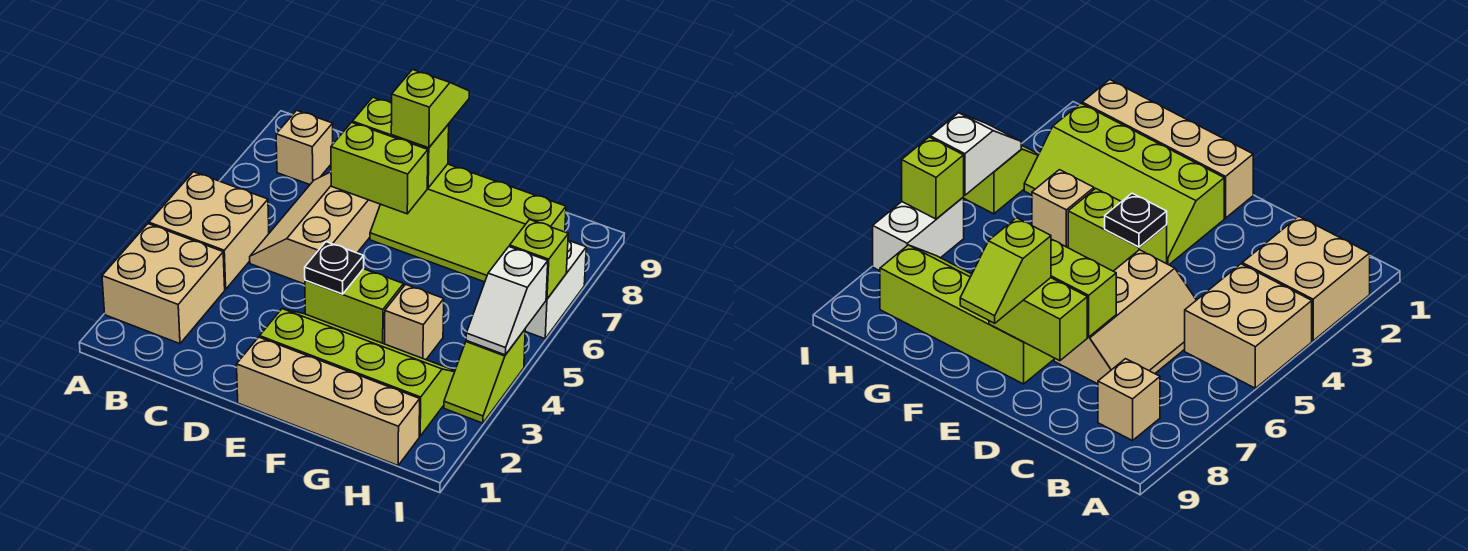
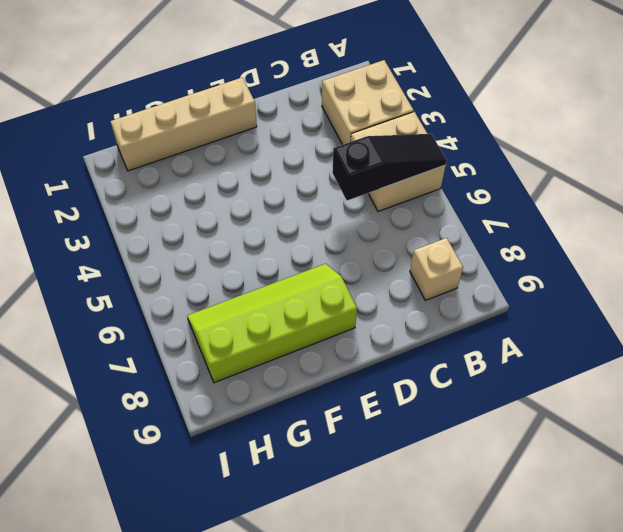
black slope A5:C5 level 2 top C -> none
none -> tan slope C5:D7 level 1 top D
none -> lime slope E2:H3 level 1 top 2
none -> lime brick E4:F4 level 1

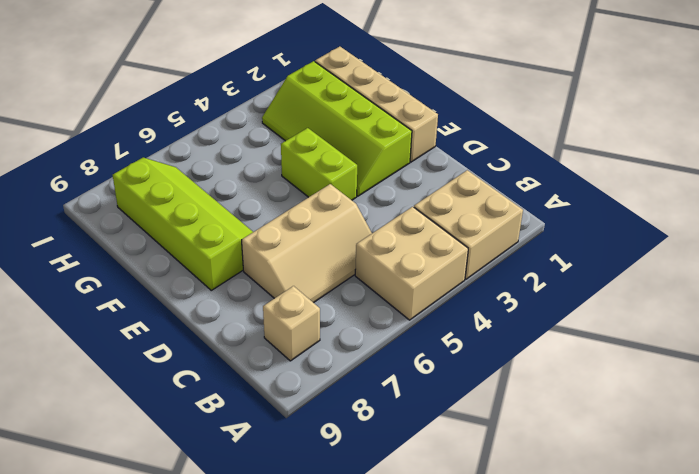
none -> tan brick G4 level 1
none -> lime slope I3:I4 level 1 top 4
none -> white brick I6:I7 level 1

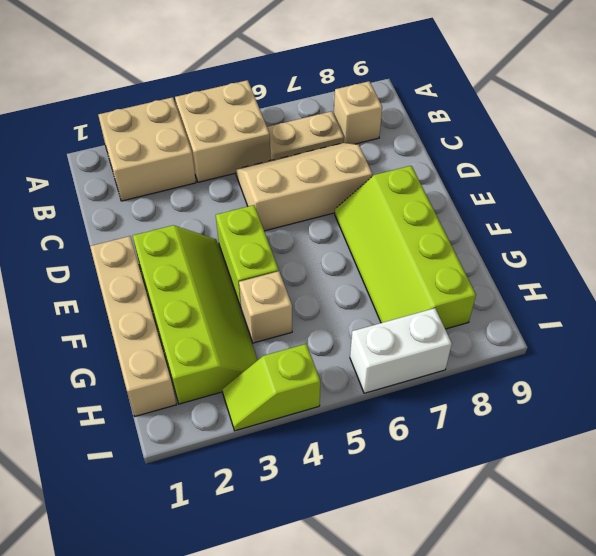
tan plate B6:B7 level 1 -> none
none -> lime brick D7:E7 level 2
none -> lime brick D8:E8 level 2
none -> black plate E4 level 2

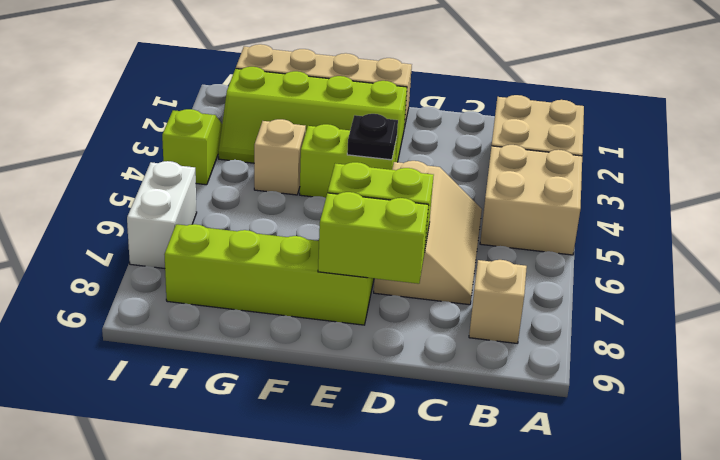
none -> white slope I4:I5 level 2 top 5
none -> lime brick I6 level 2
none -> lime slope E8:E9 level 3 top 8

